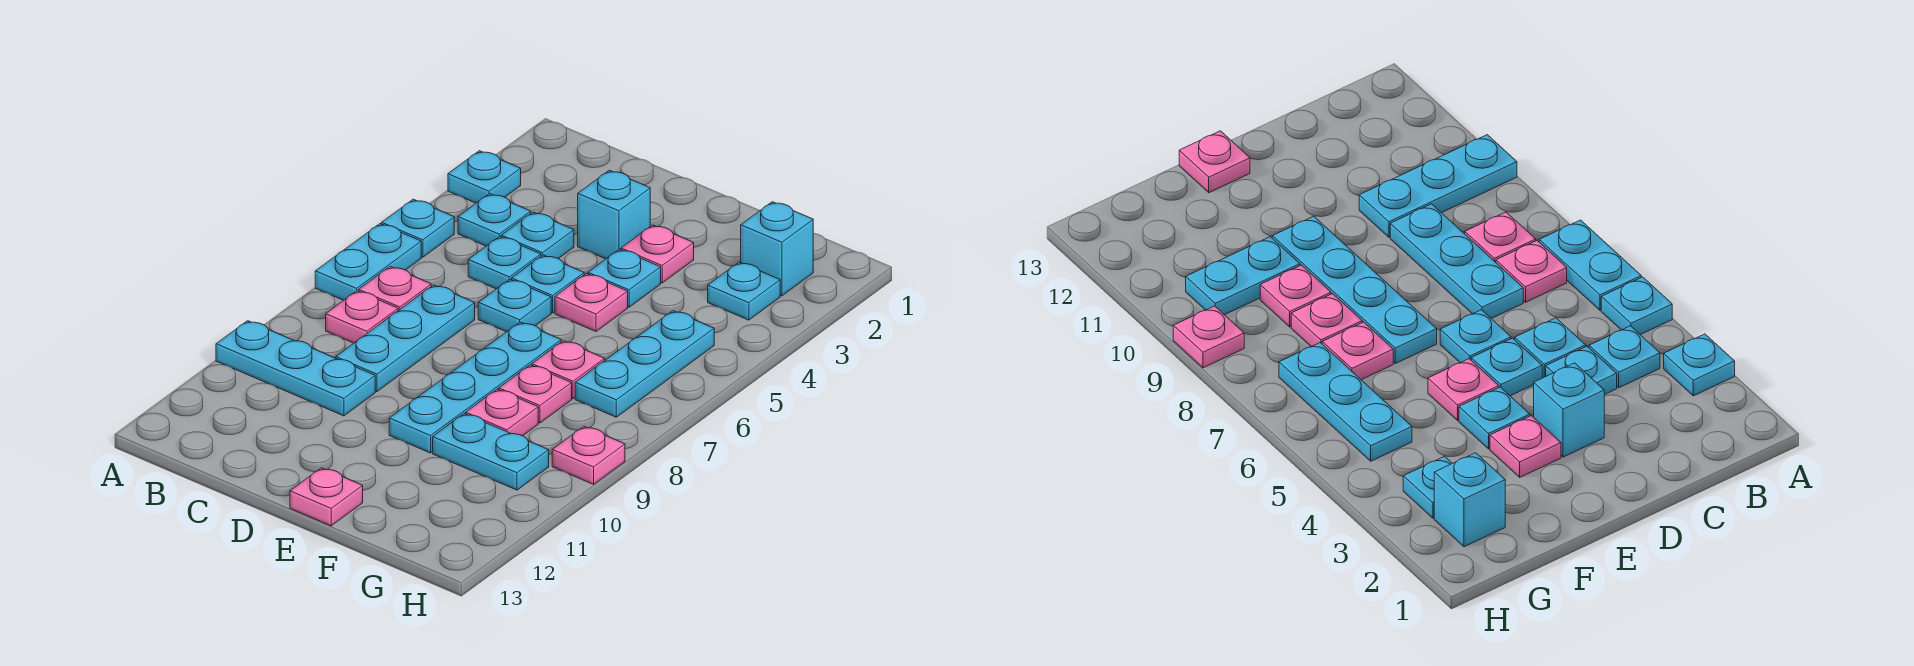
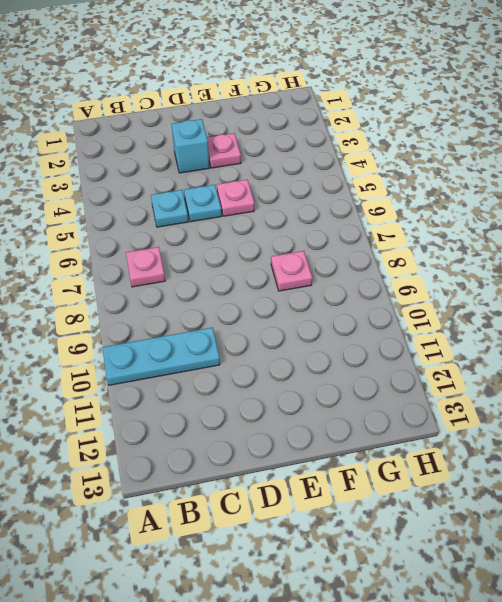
none -> cyan plate A3 level 1
none -> cyan plate A5 level 1
none -> cyan plate A6:A7 level 1

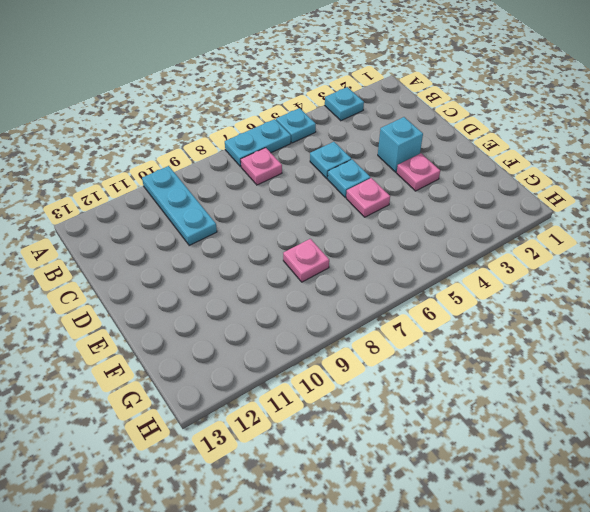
none -> cyan plate B4 level 1
none -> pink plate B8 level 1
none -> cyan plate C4 level 1

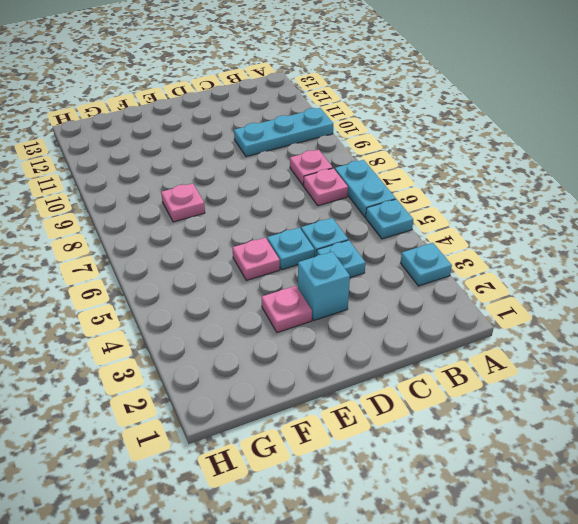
none -> cyan plate B4 level 1
none -> cyan plate C7:C9 level 1
none -> cyan plate D6 level 1

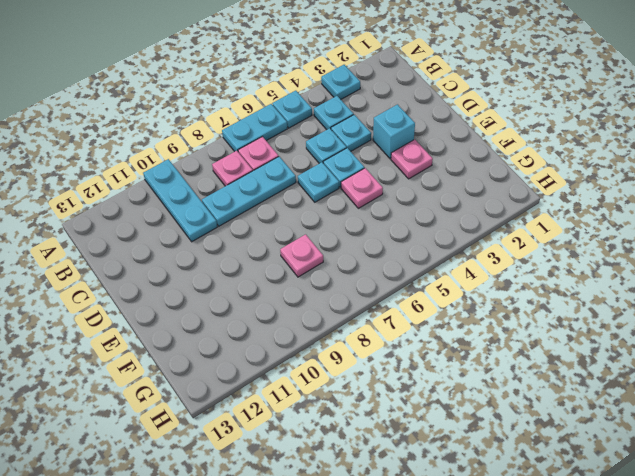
none -> cyan plate E4 level 1
none -> cyan plate E7:E10 level 1
none -> pink plate E13 level 1

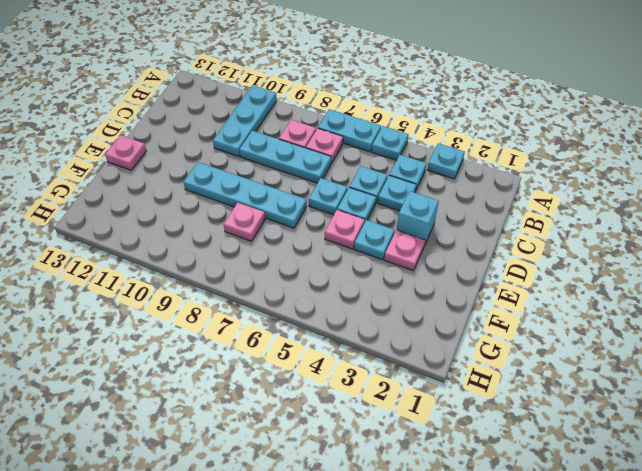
none -> pink plate F7 level 1
none -> pink plate F9 level 1
none -> cyan plate F10:G10 level 1

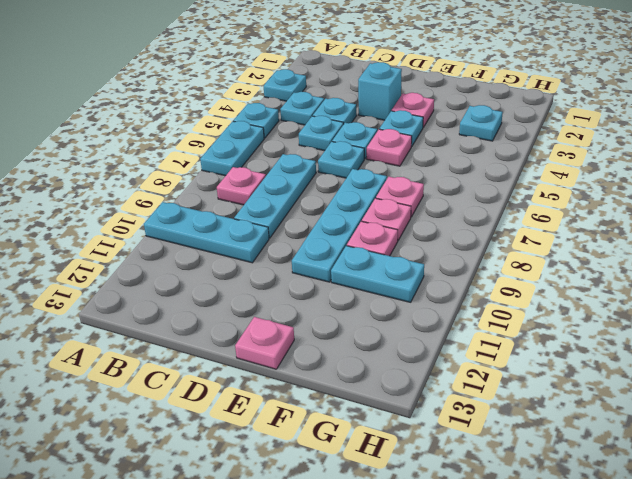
none -> pink plate B7 level 1
none -> cyan brick G2 level 1
none -> cyan plate G5:G7 level 1

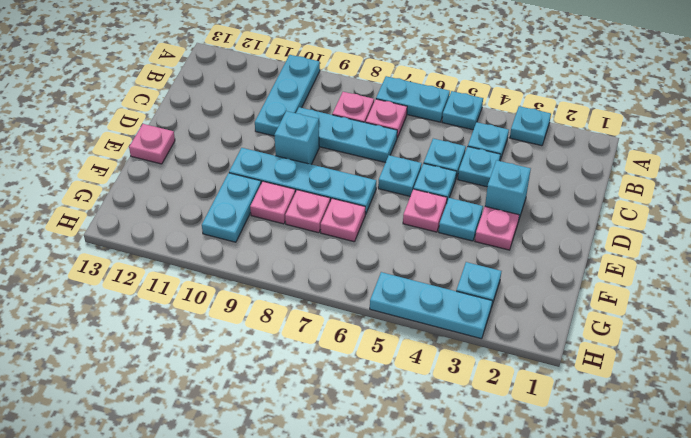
cyan brick D9 level 1 -> cyan brick G2 level 1
cyan plate H3:H5 level 1 -> cyan plate G5:G7 level 1
none -> pink plate H9 level 1

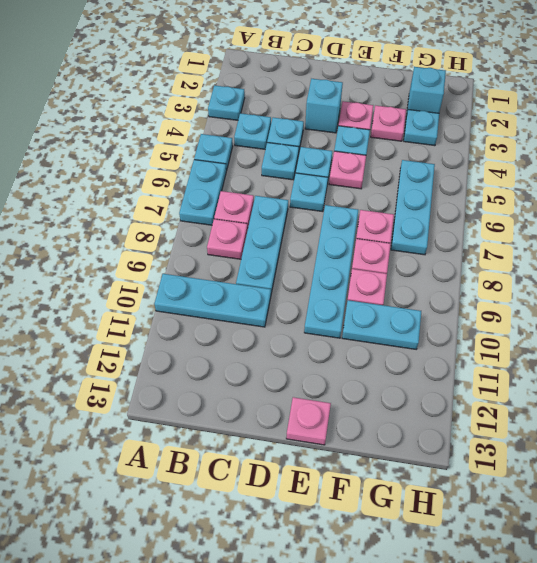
pink plate F3 level 1 -> pink plate H9 level 1

